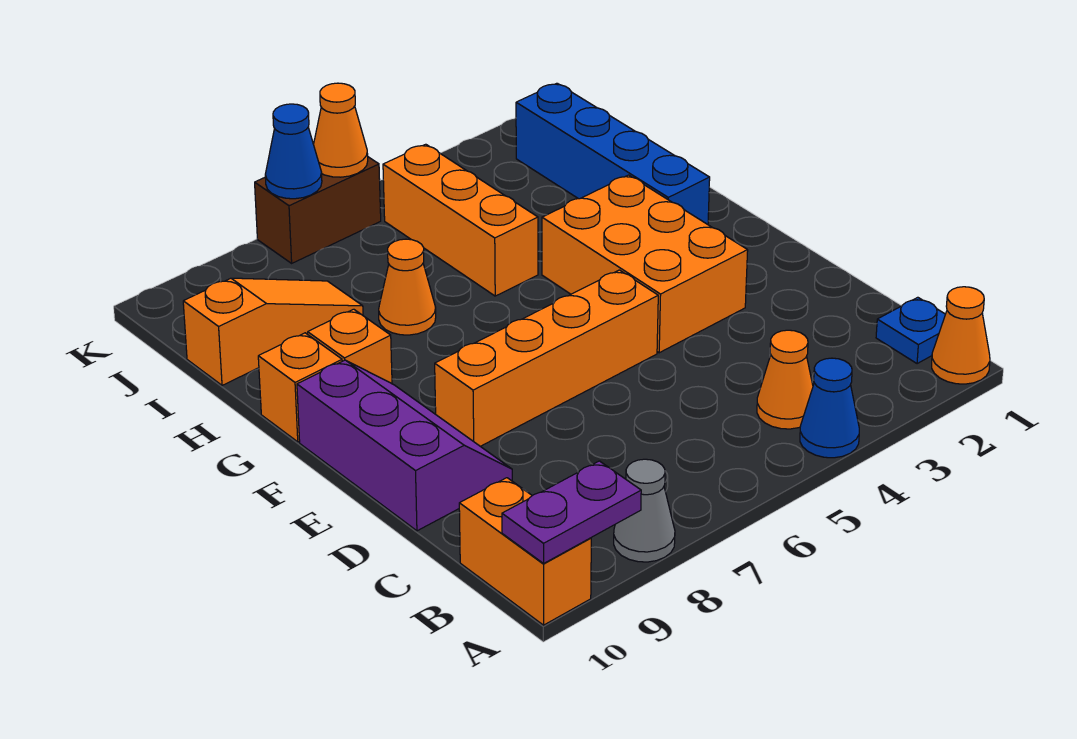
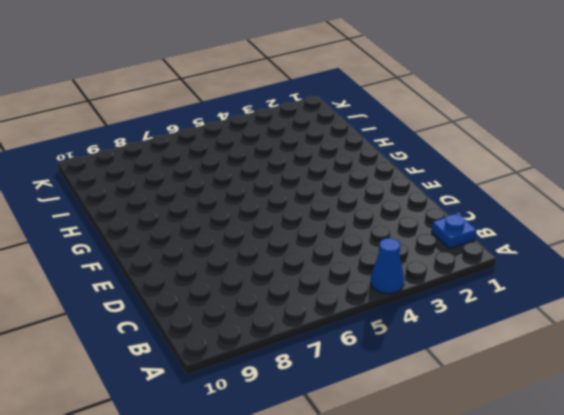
none -> orange cone A1 level 1
none -> grey cone A8 level 1
none -> orange brick A10:B10 level 1

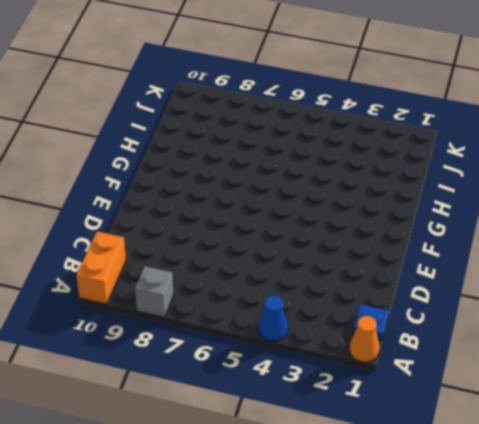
grey brick A8 level 1 -> grey cone A8 level 1
none -> orange cone B4 level 1
none -> purple slope D9:F10 level 1 top 10
none -> orange brick E3:G4 level 1

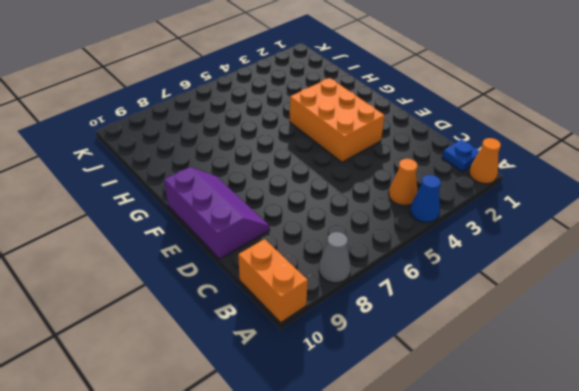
none -> orange brick E5:E8 level 1
none -> blue brick G2:J2 level 1
none -> orange brick G9 level 1

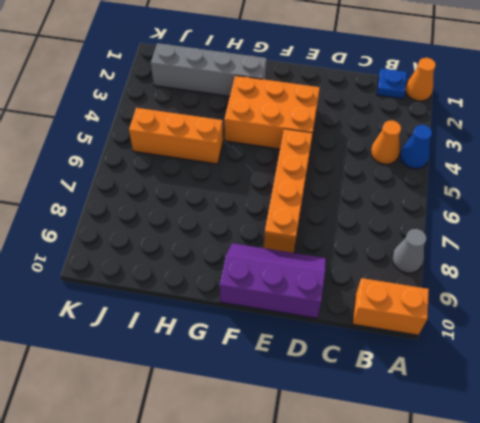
grey brick G2:J2 level 1 -> blue brick G2:J2 level 1
none -> orange brick G9 level 1
none -> orange brick G10 level 1
none -> orange cone H7 level 1

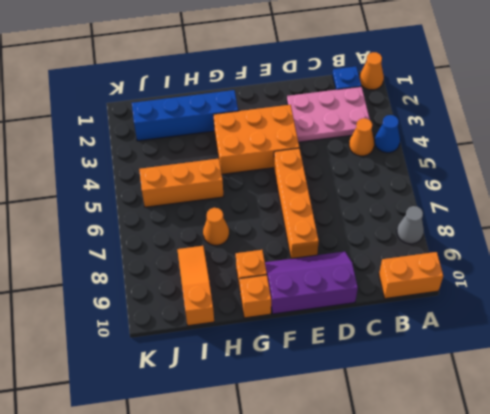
pink plate B2:D3 level 1 -> none
none -> brown brick K6:K7 level 1
none -> purple plate A9:A10 level 2
none -> orange cone K6 level 2

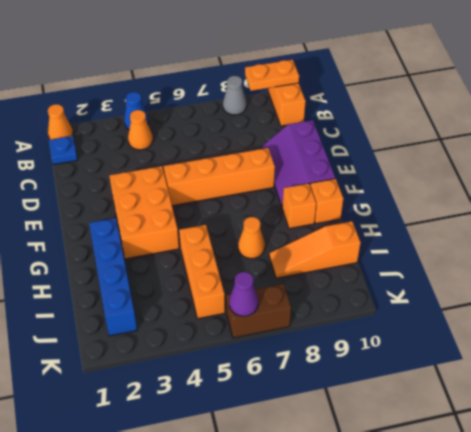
orange plate A9:A10 level 2 -> purple plate A9:A10 level 2
purple cone K6 level 2 -> orange cone K6 level 2
none -> blue cone K7 level 2

